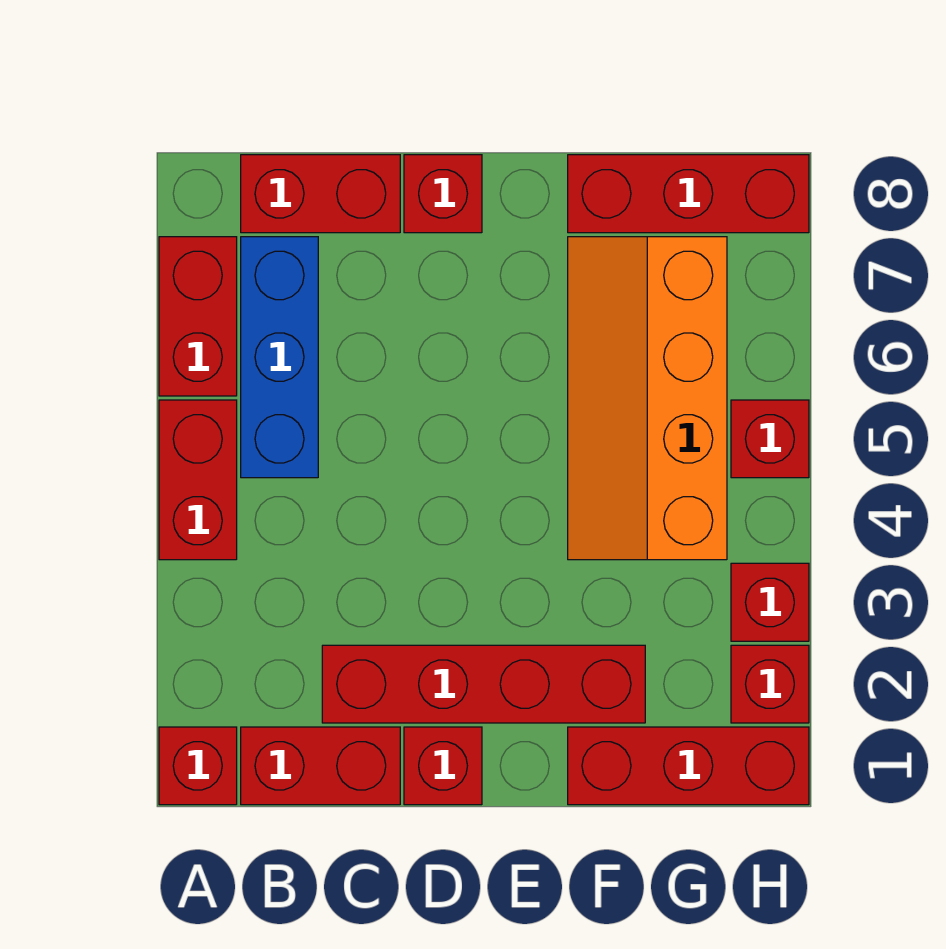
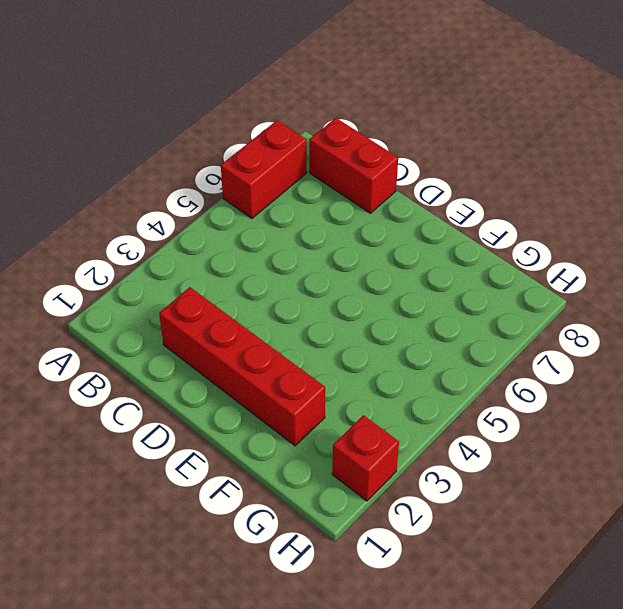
none -> red brick A1 level 1
none -> red brick A4:A5 level 1
none -> red brick B1:C1 level 1

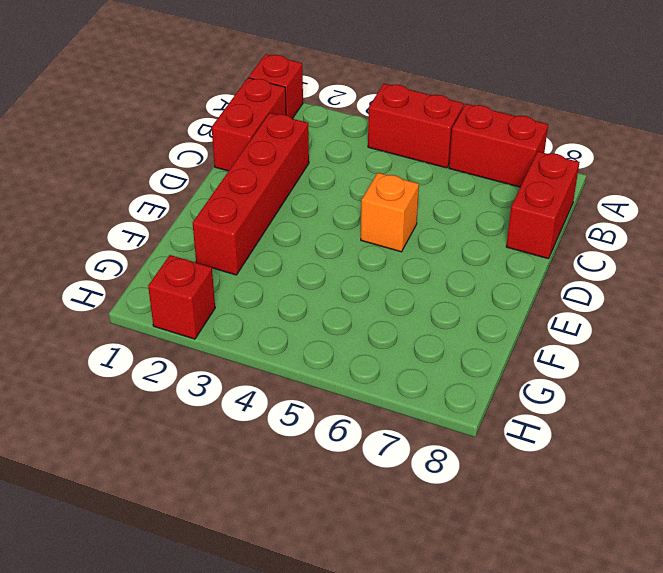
orange brick D5 level 1 -> none
none -> blue brick B5:B7 level 1
none -> red brick D1 level 1
none -> red brick D8 level 1

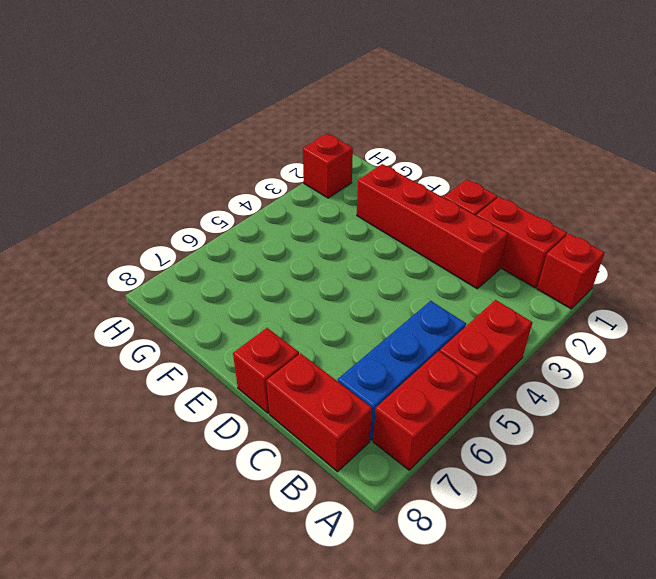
none -> red brick F1:H1 level 1
none -> orange slope F4:G7 level 1 top G
none -> red brick F8:H8 level 1

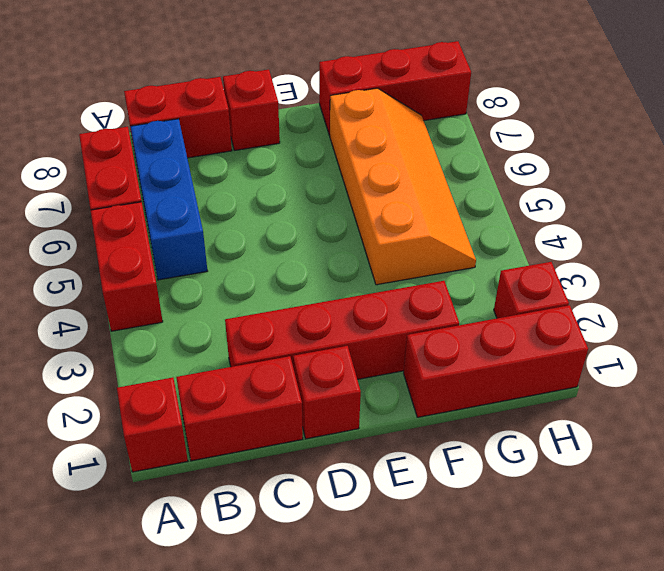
orange slope F4:G7 level 1 top F -> orange slope F4:G7 level 1 top G
none -> red brick H3 level 1
none -> red brick H5 level 1

